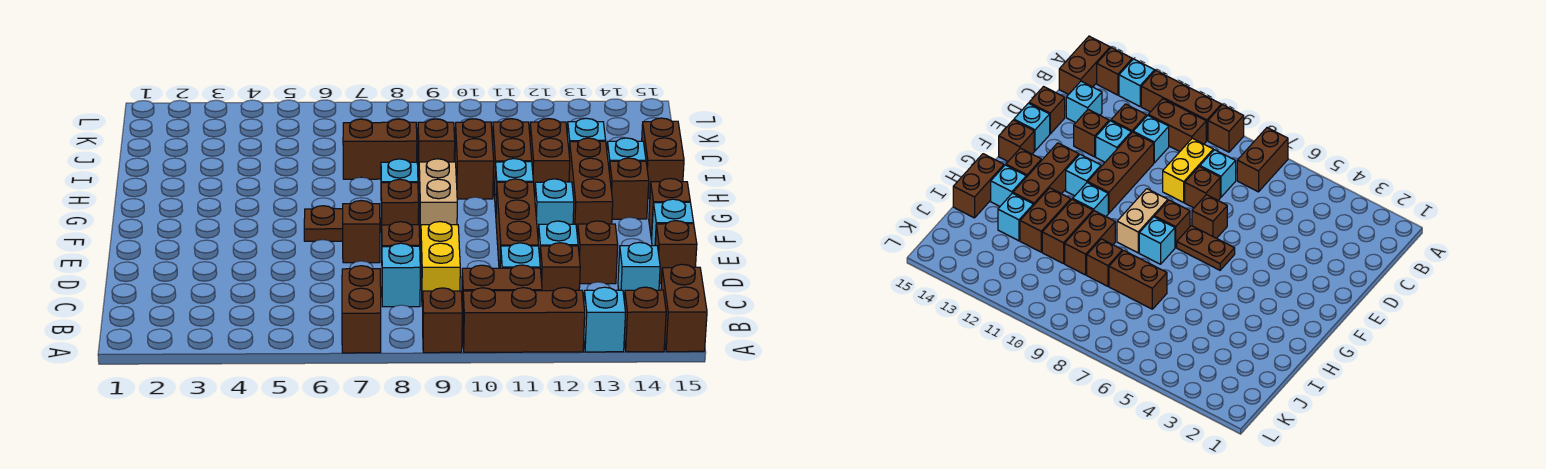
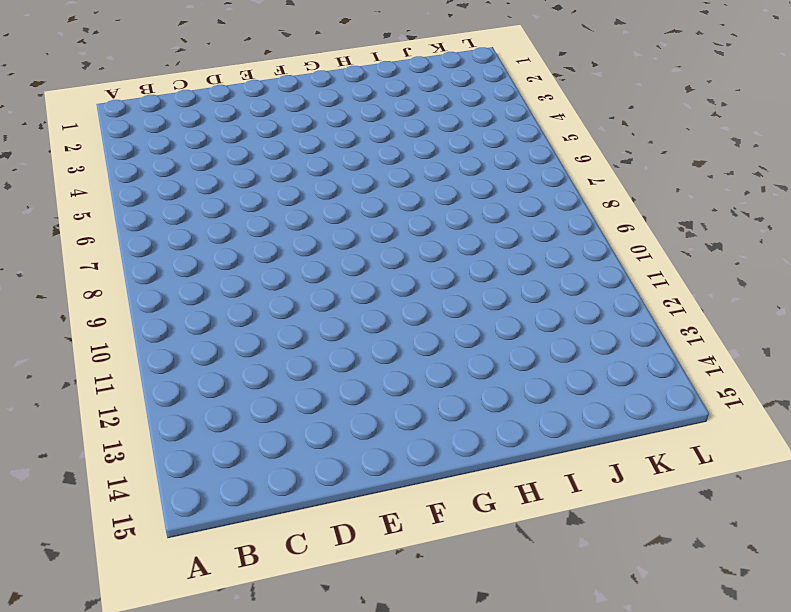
none -> brown brick A7:B7 level 1
none -> brown brick A9 level 1
none -> brown brick A10:A12 level 1
none -> cyan brick A13 level 1

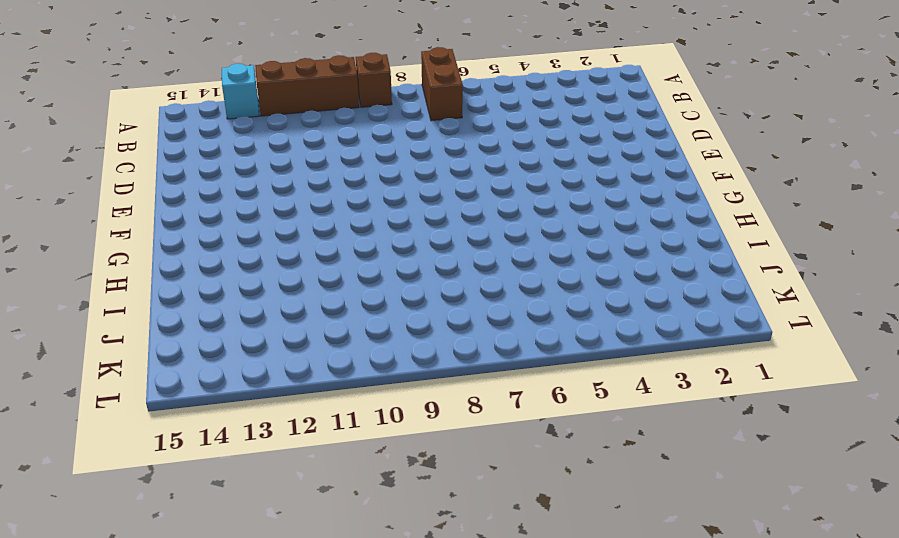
none -> brown brick A14 level 1
none -> brown brick A15:B15 level 1
none -> brown brick B10:B11 level 1
none -> cyan brick C8 level 1

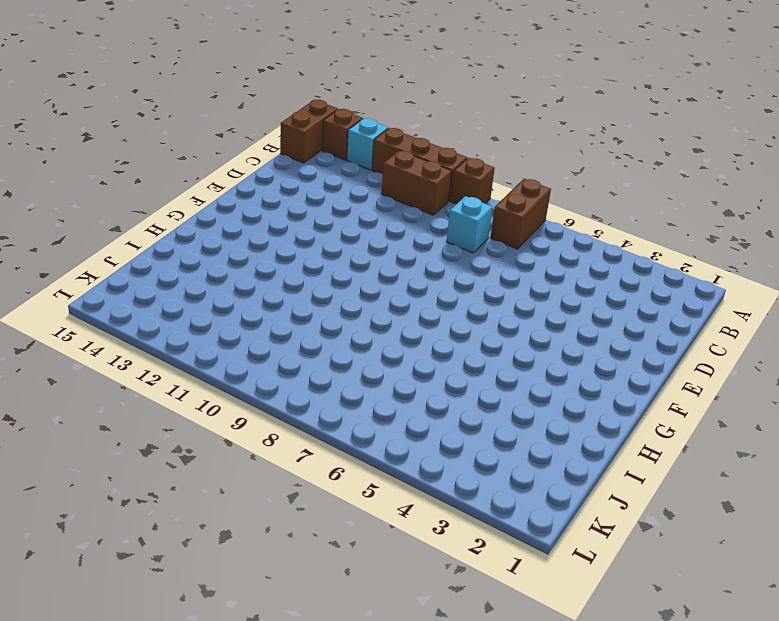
none -> yellow brick C9:D9 level 1
none -> cyan brick C11 level 1
none -> brown brick C12 level 1
none -> cyan brick C14 level 1

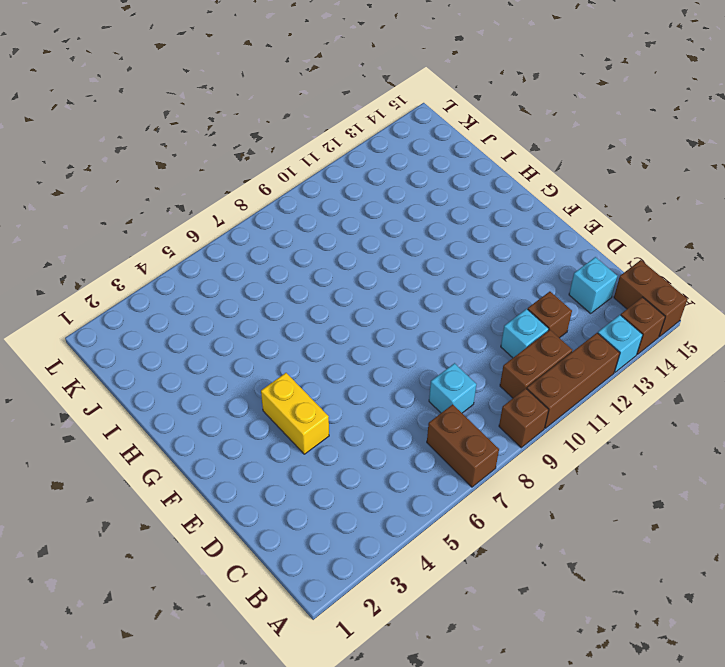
yellow brick E4:F4 level 1 -> yellow brick C9:D9 level 1
none -> brown brick D8 level 1
none -> brown brick D11:F11 level 1
none -> cyan brick D12 level 1
none -> brown brick D13 level 1

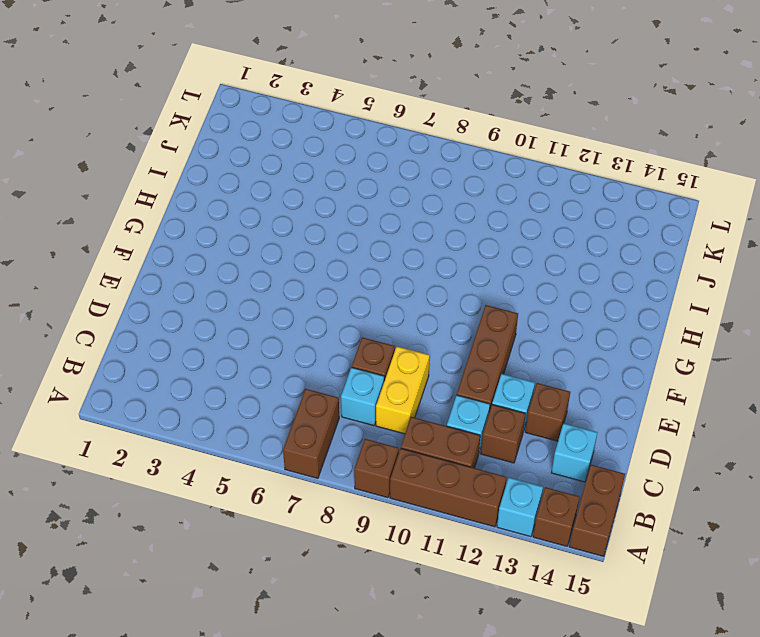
none -> brown brick D15 level 1
none -> brown brick E7 level 1
none -> cyan brick E15 level 1
none -> brown plate F6:F7 level 1

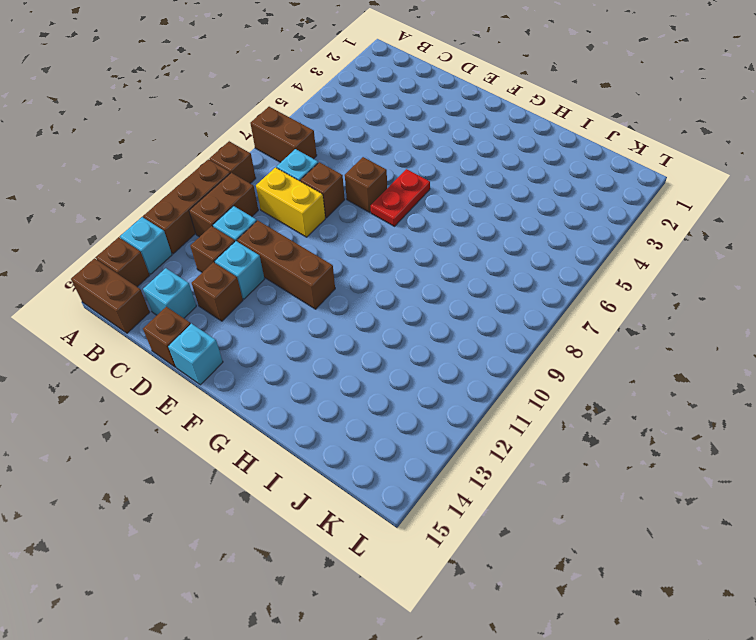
red plate F6:F7 level 1 -> brown plate F6:F7 level 1
none -> brown brick F8 level 1
none -> tan brick F9:G9 level 1
none -> cyan brick F12 level 1
none -> brown brick F13:H13 level 1

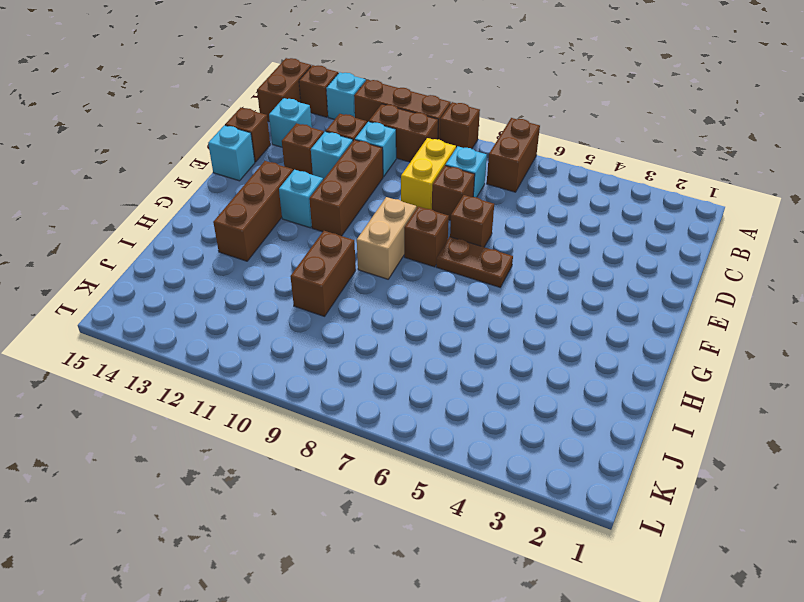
none -> brown brick F15 level 1
none -> cyan brick G8 level 1
none -> cyan brick G11 level 1
none -> brown brick G14 level 1

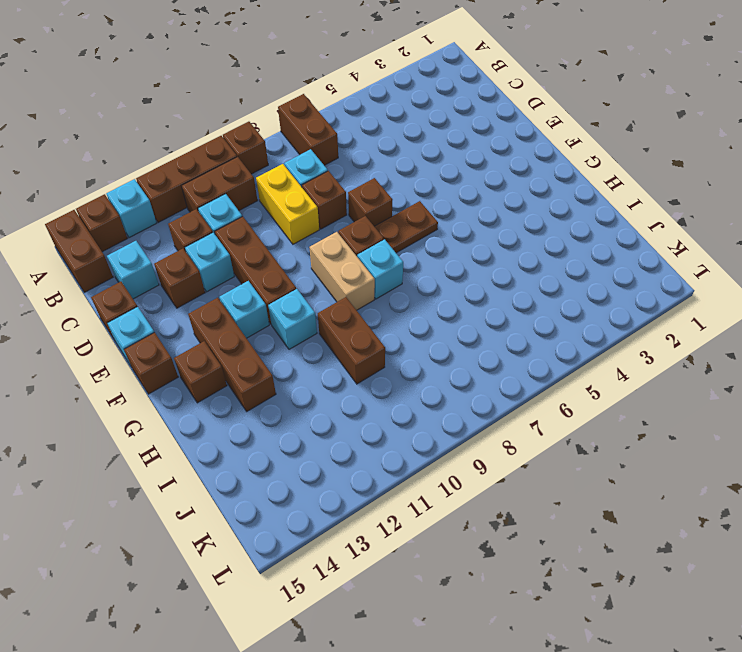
none -> brown brick H11:I11 level 1
none -> brown brick H12:I12 level 1
none -> cyan brick H14 level 1
none -> brown brick H15:I15 level 1

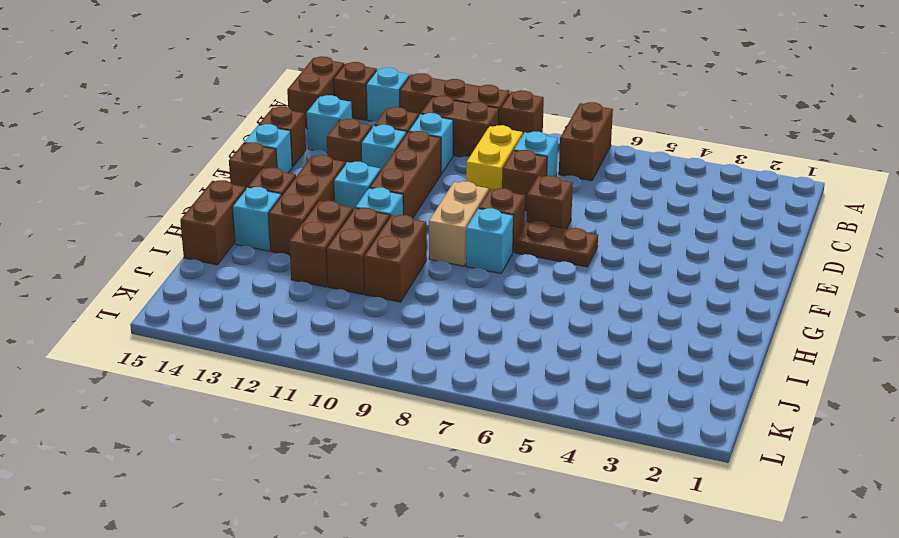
none -> brown brick I7:I8 level 1
none -> brown brick I9 level 1
none -> cyan brick I13 level 1

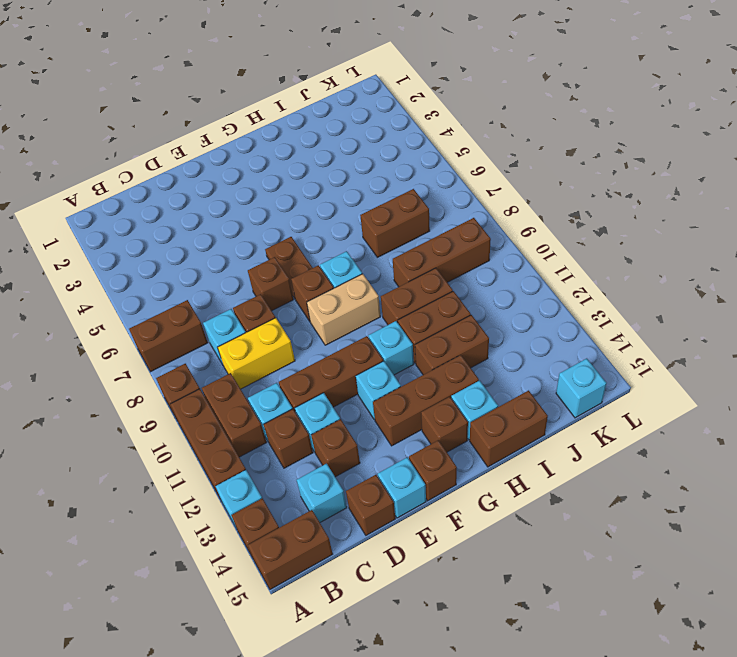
brown brick I7:J7 level 1 -> brown brick I7:I8 level 1
brown brick I9:K9 level 1 -> brown brick I9 level 1
cyan brick K15 level 1 -> cyan brick I13 level 1

